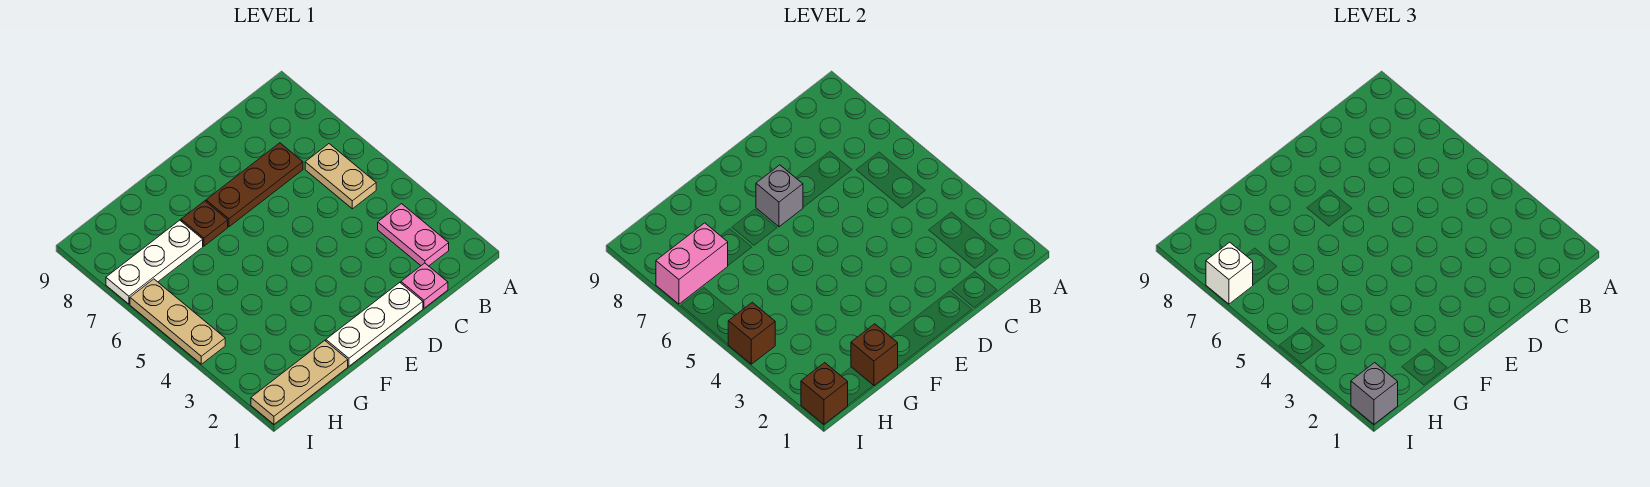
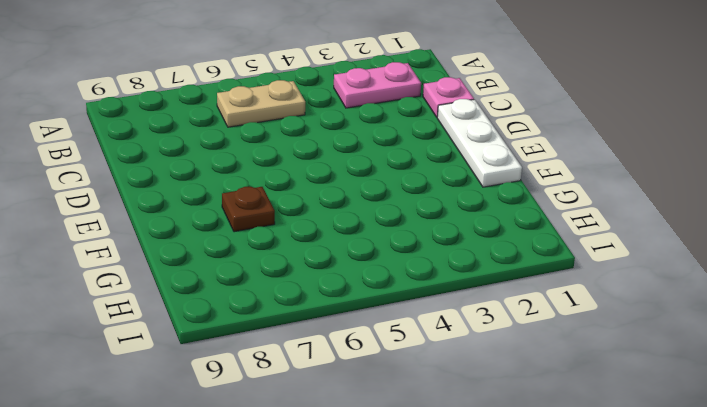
none -> brown plate C7:E7 level 1
none -> tan plate G1:I1 level 1
none -> white plate G7:I7 level 1

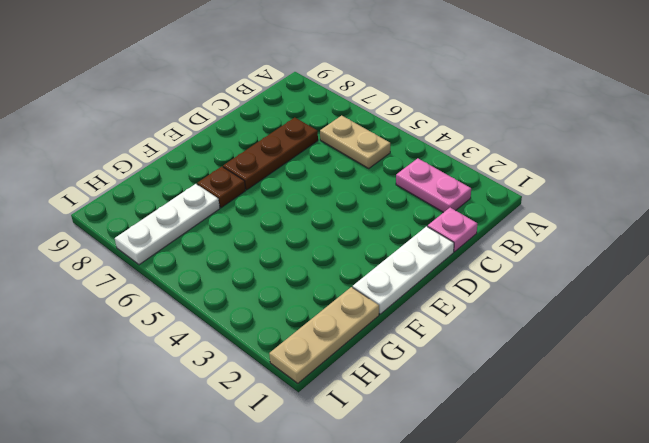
none -> tan plate I4:I6 level 1
none -> grey brick E7 level 2
none -> brown brick G1 level 2

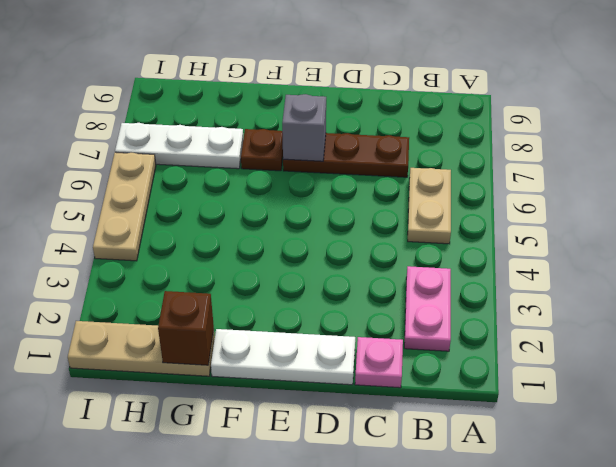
none -> pink brick H7:I7 level 2
none -> brown brick I1 level 2
none -> brown brick I4 level 2

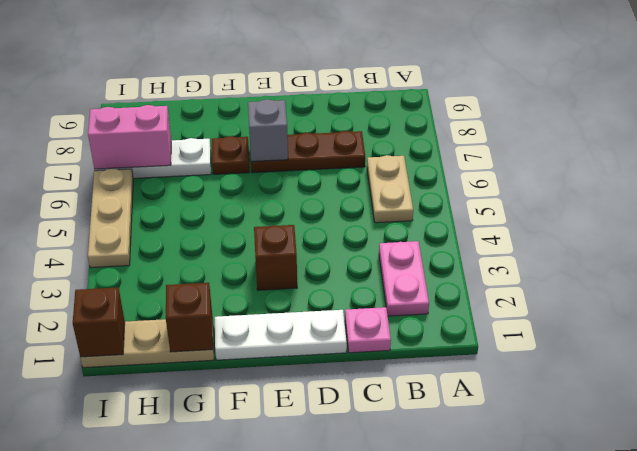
brown brick E3 level 1 -> brown brick I4 level 2
none -> grey brick I1 level 3
none -> white brick I7 level 3

